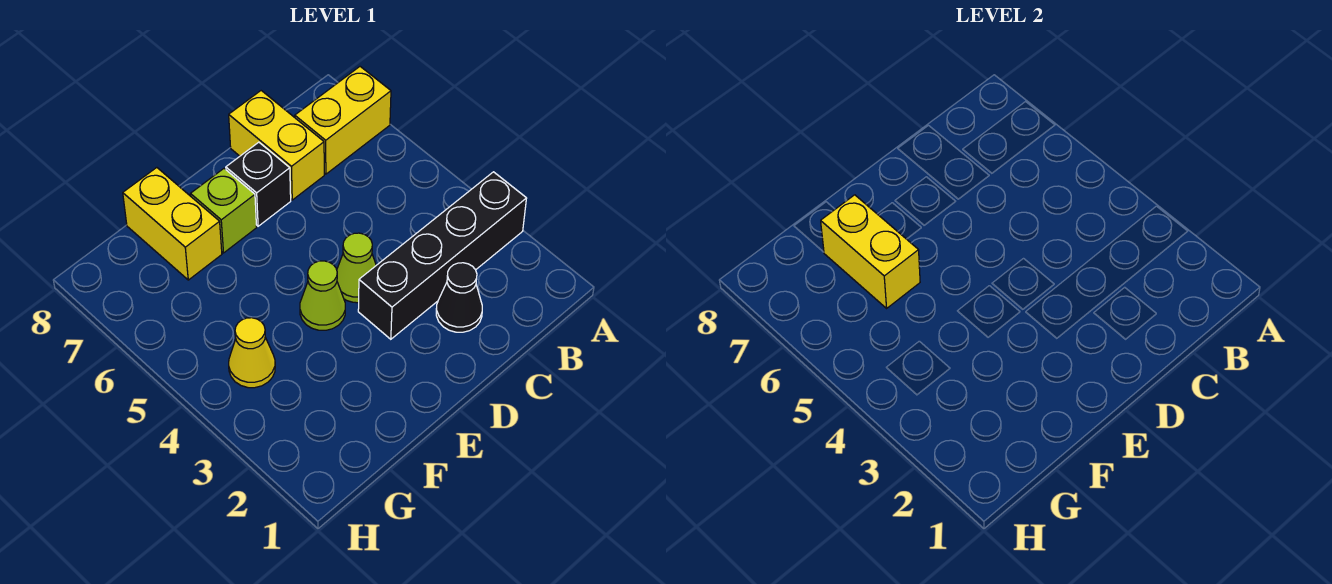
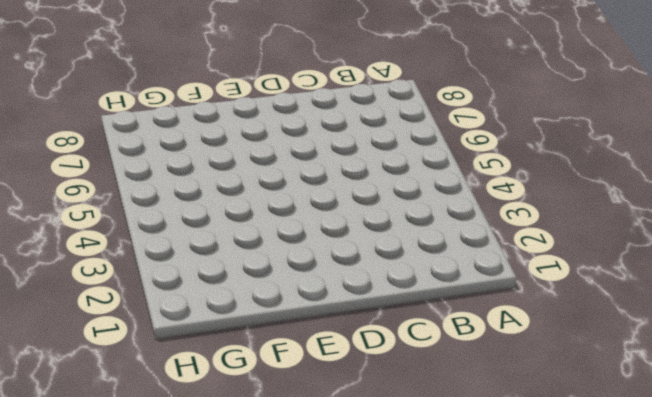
none -> black brick A3:D3 level 1
none -> yellow brick A7:B7 level 1

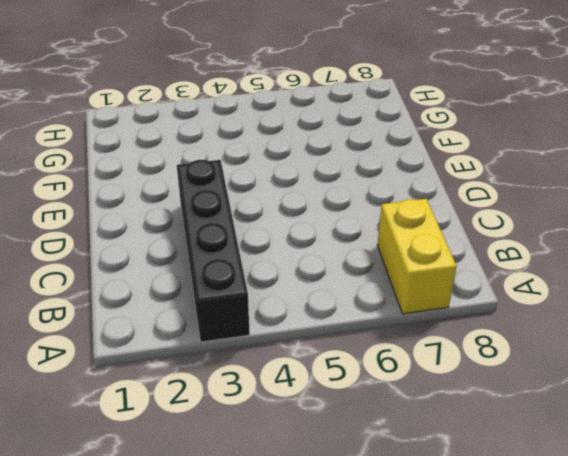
none -> black cone C2 level 1
none -> yellow brick C7:C8 level 1

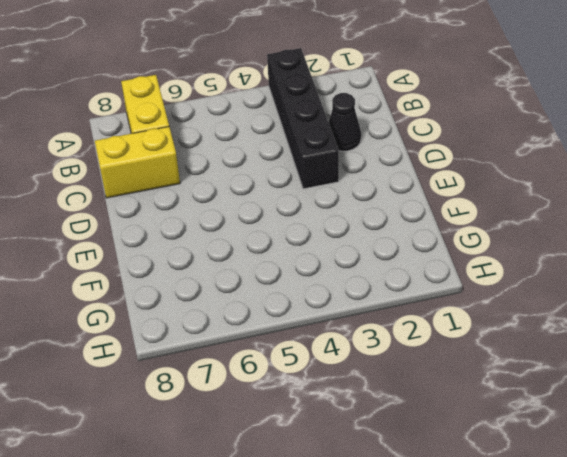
none -> lime cone D4 level 1
none -> black brick D7 level 1

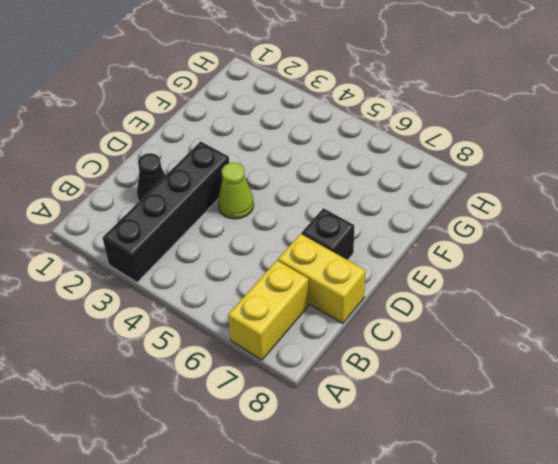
none -> lime cone E4 level 1
none -> lime brick E7 level 1

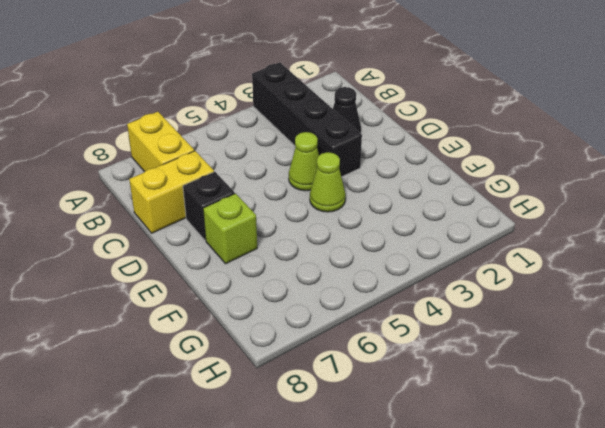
none -> yellow brick F7:F8 level 1
none -> yellow cone G4 level 1

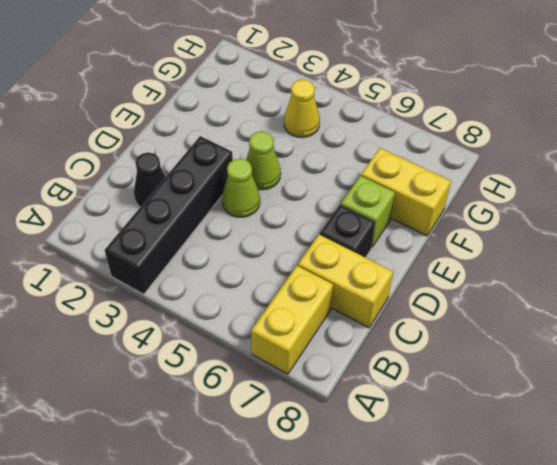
none -> yellow brick F6:F7 level 2

